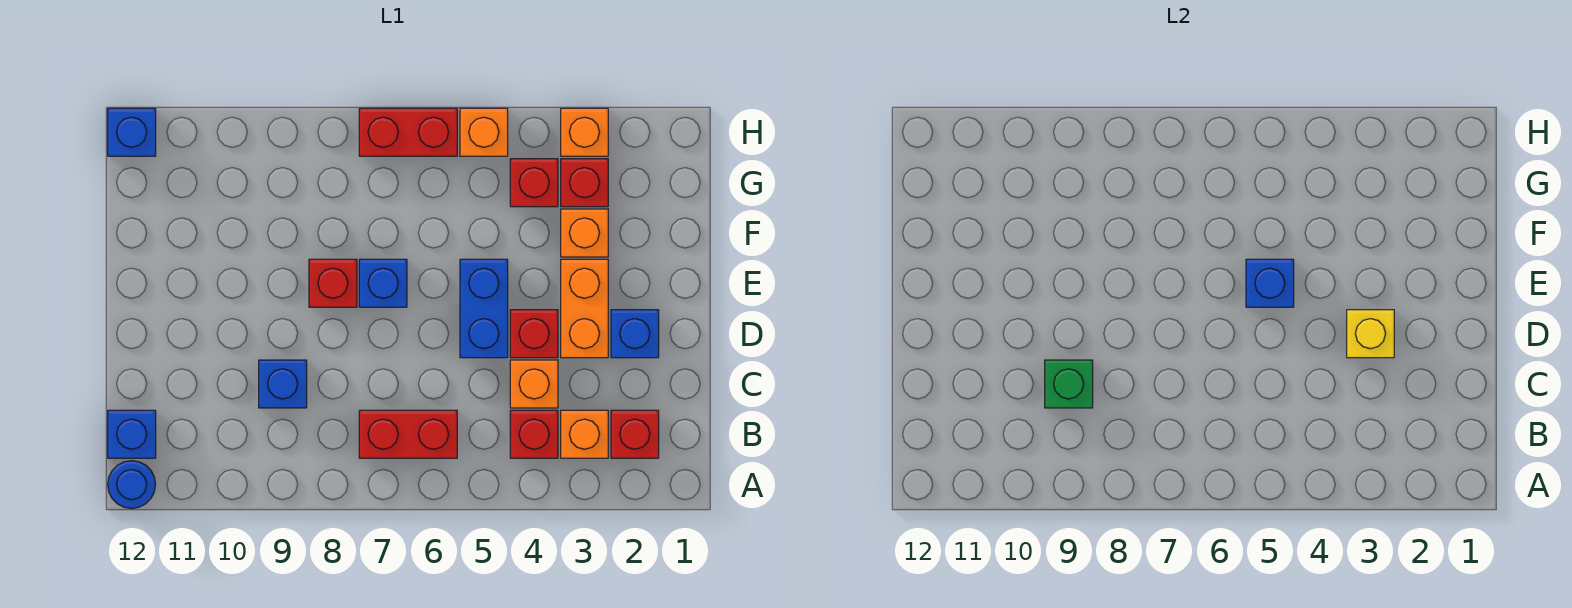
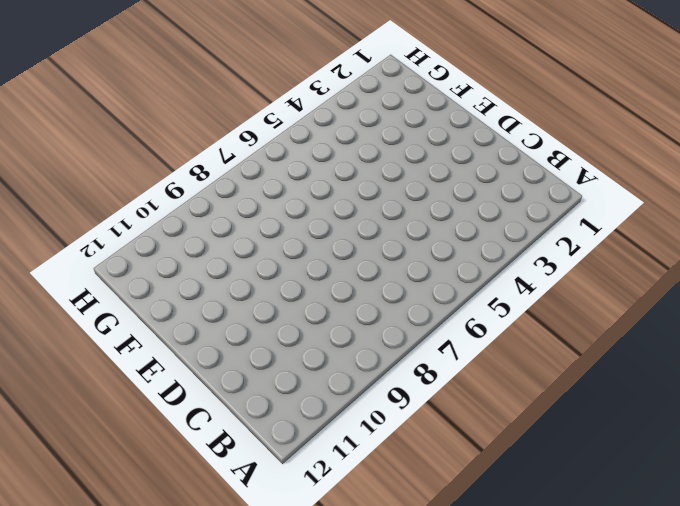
none -> blue round brick A12 level 1
none -> red brick B2 level 1
none -> orange brick B3 level 1

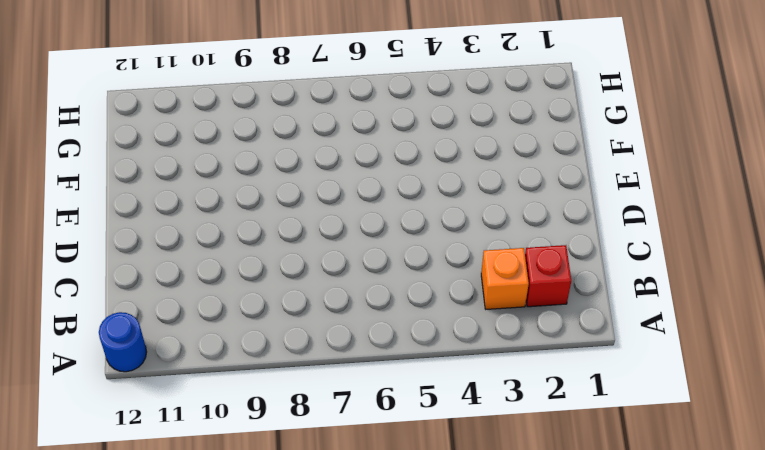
none -> red brick B4 level 1
none -> red brick B6:B7 level 1
none -> blue brick B12 level 1

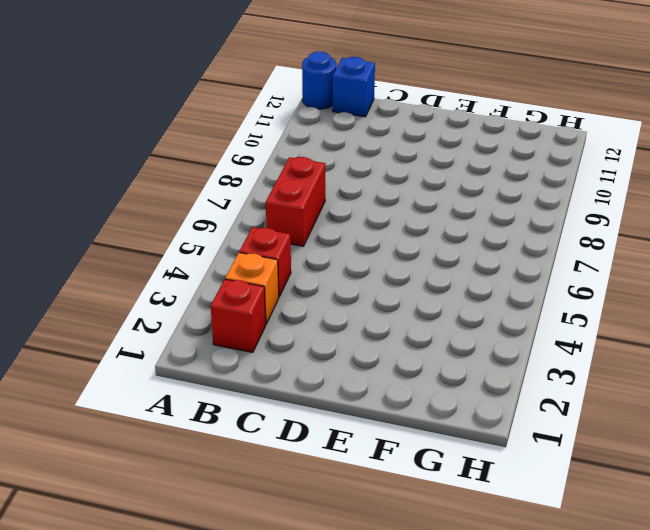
none -> orange brick C4 level 1
none -> blue brick C9 level 1
none -> blue brick D2 level 1

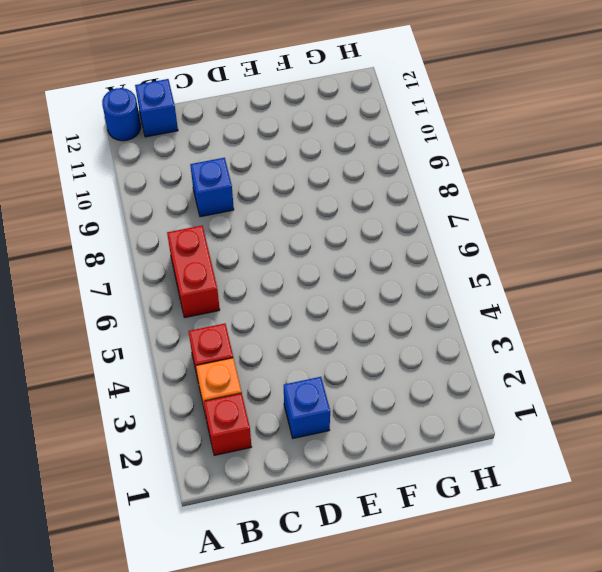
none -> orange brick C4 level 1
none -> orange brick D3:E3 level 1
none -> red brick D4 level 1

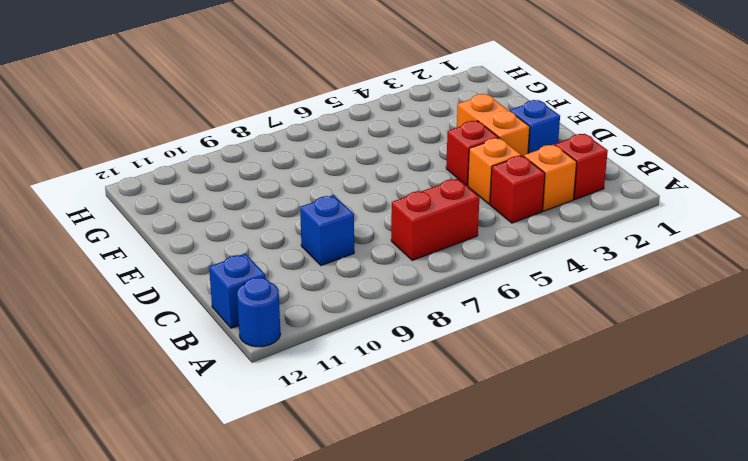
none -> blue brick D5:E5 level 1
none -> blue brick E7 level 1
none -> red brick E8 level 1

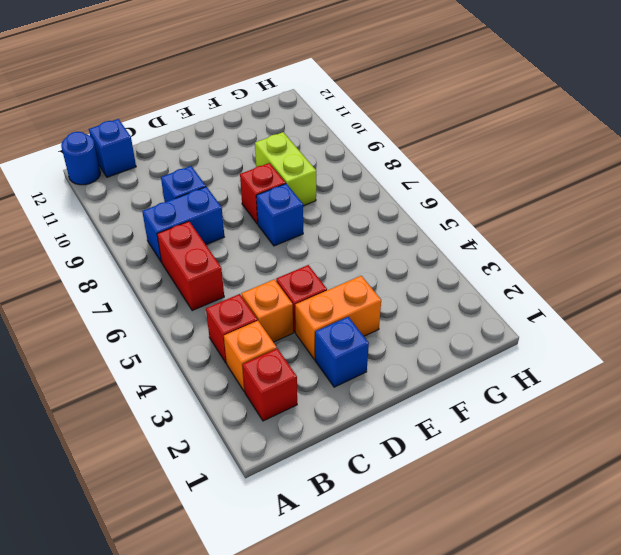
blue brick B8:C8 level 1 -> blue brick D5:E5 level 1
lime brick F8:F9 level 1 -> none
none -> orange brick F3 level 1
none -> red brick G3 level 1
none -> red brick G4 level 1

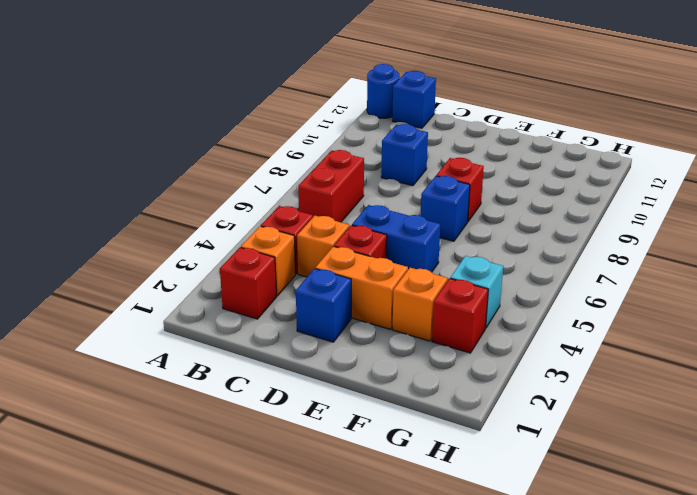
cyan brick G4 level 1 -> red brick G4 level 1
none -> orange brick H3 level 1
none -> orange brick H5 level 1
none -> red brick H6:H7 level 1

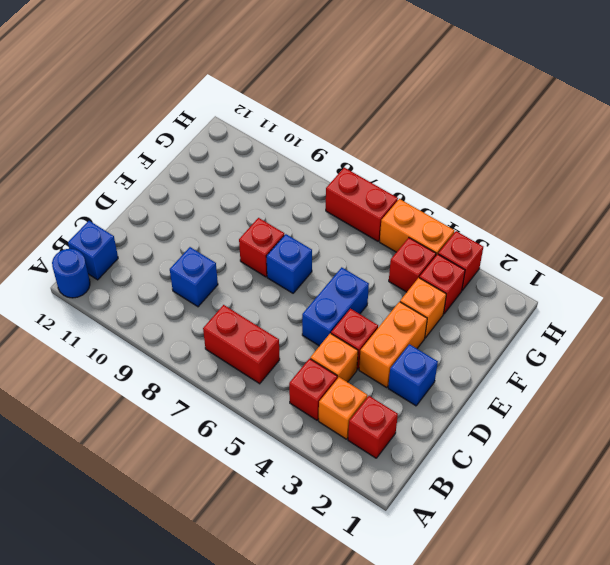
red brick H3 level 1 -> orange brick H3 level 1
orange brick H4:H5 level 1 -> orange brick H5 level 1
none -> blue brick H12 level 1
none -> green brick C9 level 2
none -> yellow brick D3 level 2

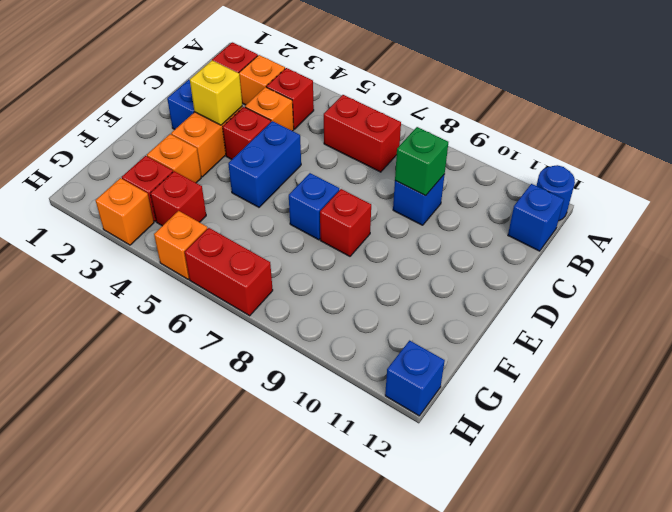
none -> blue brick E5 level 2

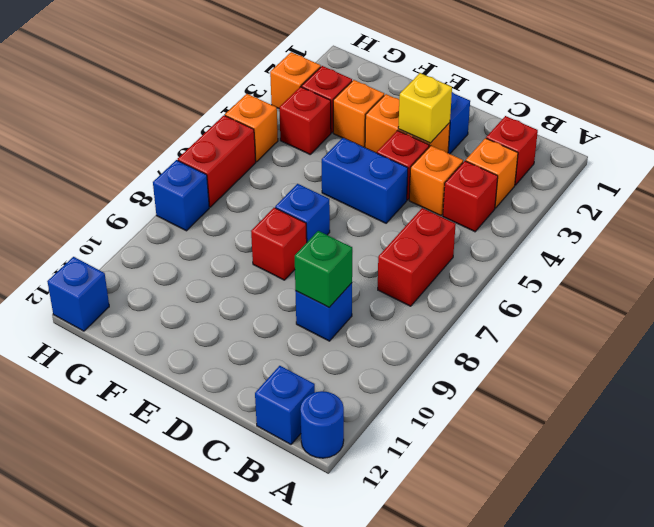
blue brick H8 level 1 -> blue brick E5 level 2

